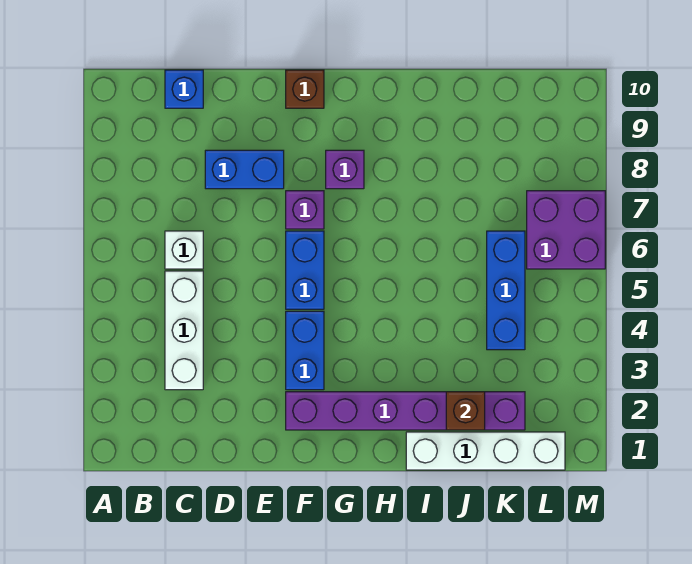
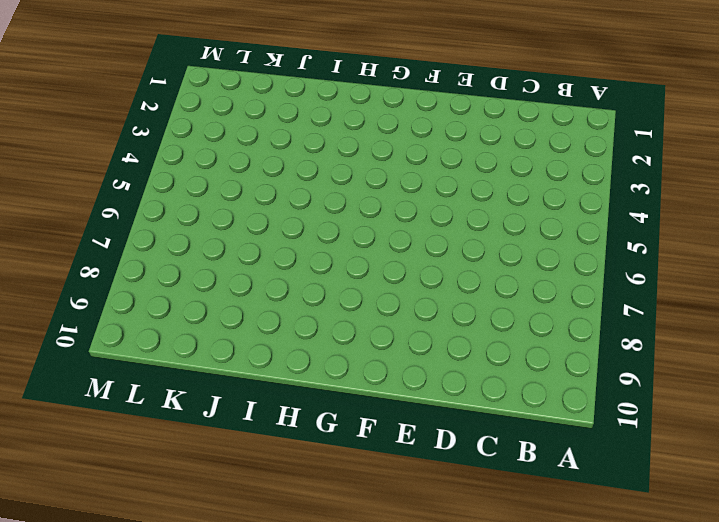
none -> white brick C3:C5 level 1
none -> white brick C6 level 1
none -> blue brick C10 level 1

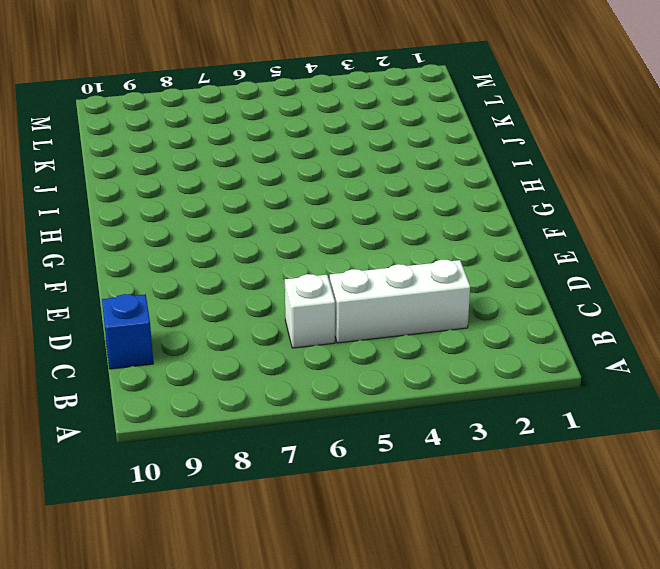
none -> blue brick D8:E8 level 1
none -> purple brick F2:K2 level 1
none -> blue brick F3:F4 level 1

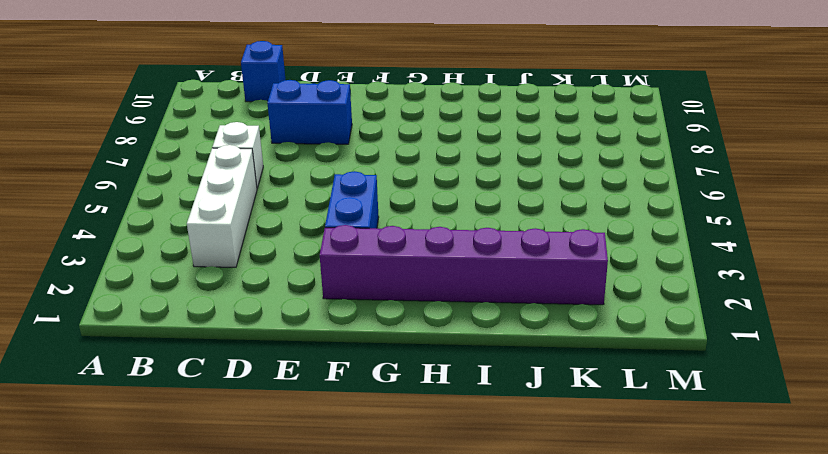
none -> blue brick F5:F6 level 1
none -> purple brick F7 level 1
none -> brown brick F10 level 1

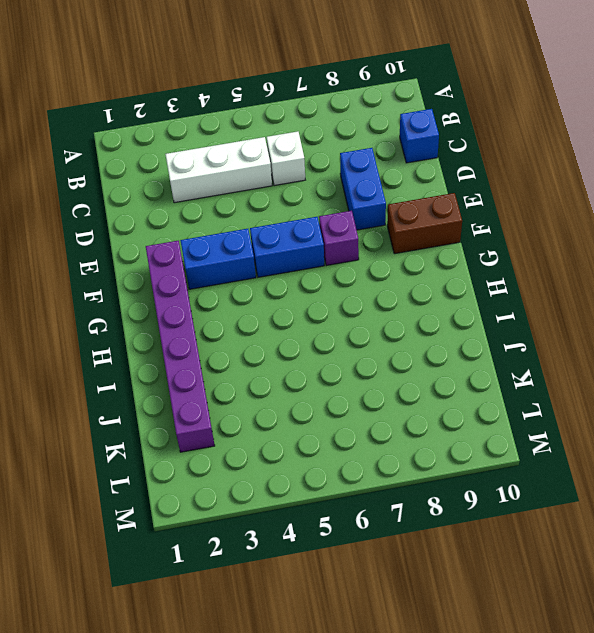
brown brick F9:F10 level 1 -> brown brick F10 level 1
none -> purple brick G8 level 1
none -> white brick I1:L1 level 1
none -> blue brick K4:K6 level 1

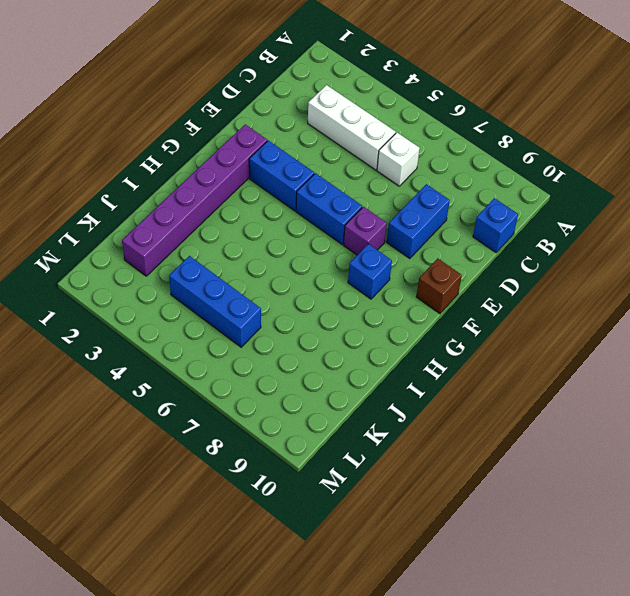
blue brick G8 level 1 -> purple brick G8 level 1
none -> white brick I1:L1 level 1
none -> purple brick L6:M7 level 1
none -> brown brick J2 level 2

